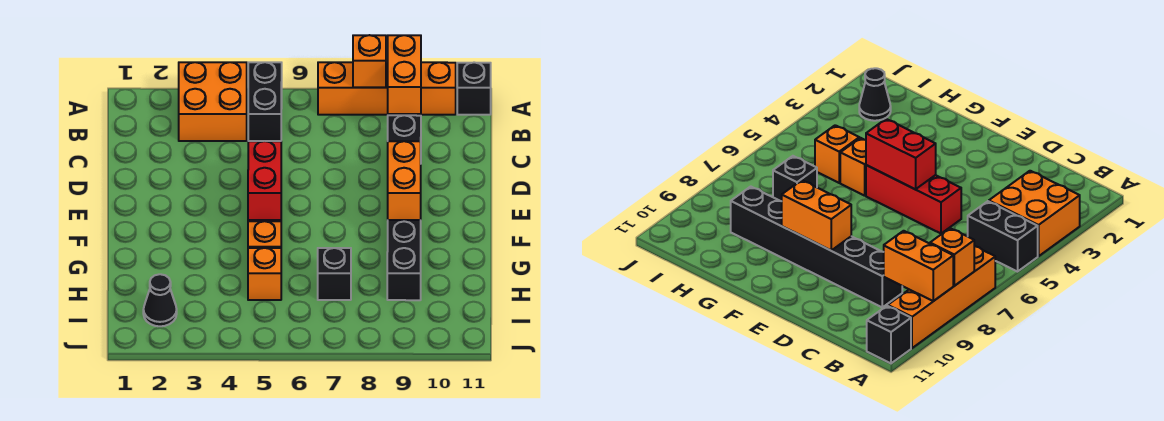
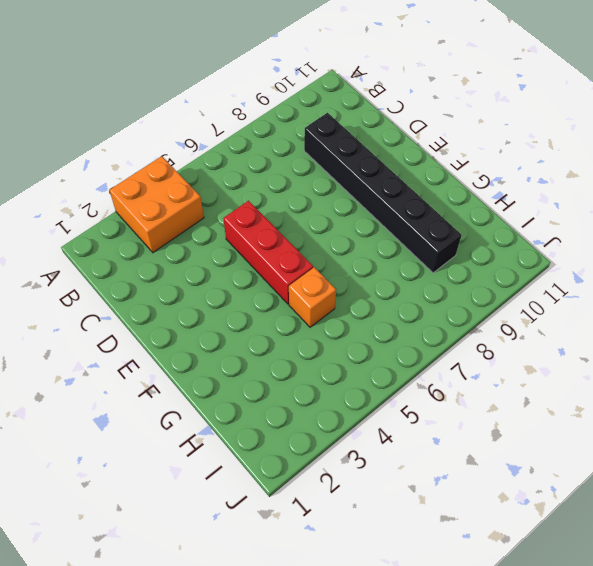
none -> black brick A5:B5 level 1
none -> orange brick A7:A10 level 1
none -> black brick A11 level 1

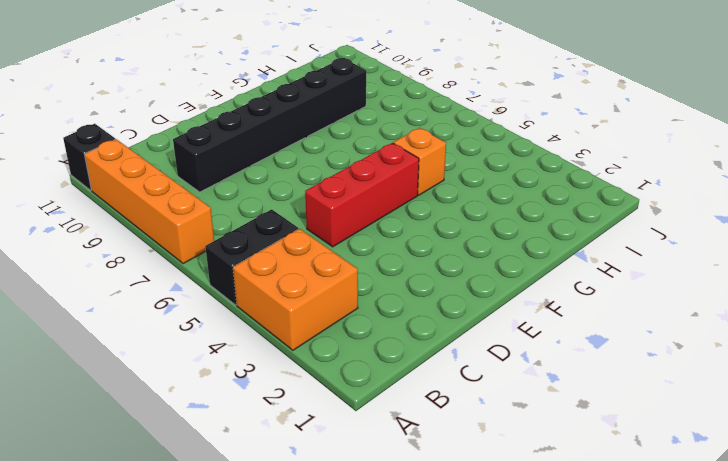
none -> orange brick H5 level 1
none -> black brick H7 level 1
none -> black cone I2 level 1

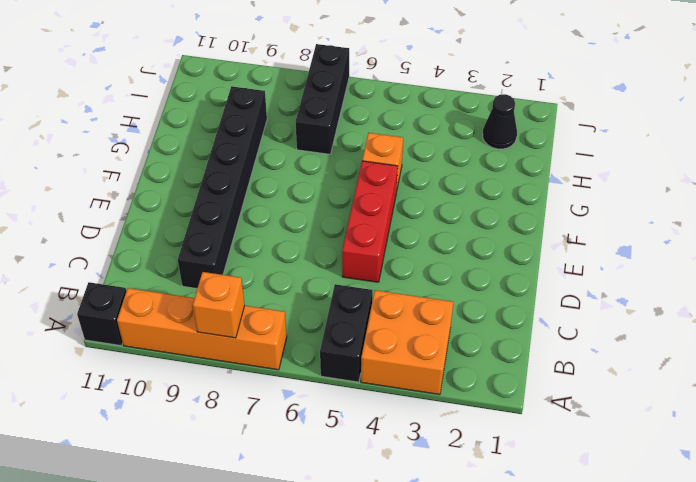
black brick H7:J7 level 1 -> black brick H7 level 1
none -> orange brick H5 level 1
none -> orange brick A9:B9 level 2
none -> red brick E5:F5 level 2

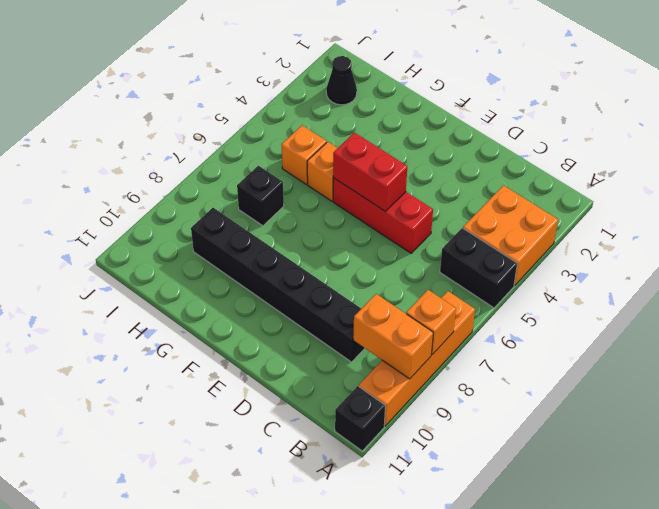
none -> orange brick E9:F9 level 2

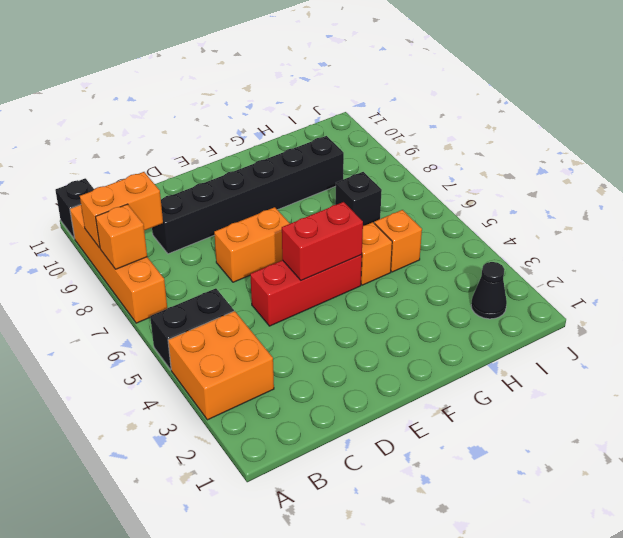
orange brick D7:E7 level 1 -> orange brick E9:F9 level 2

